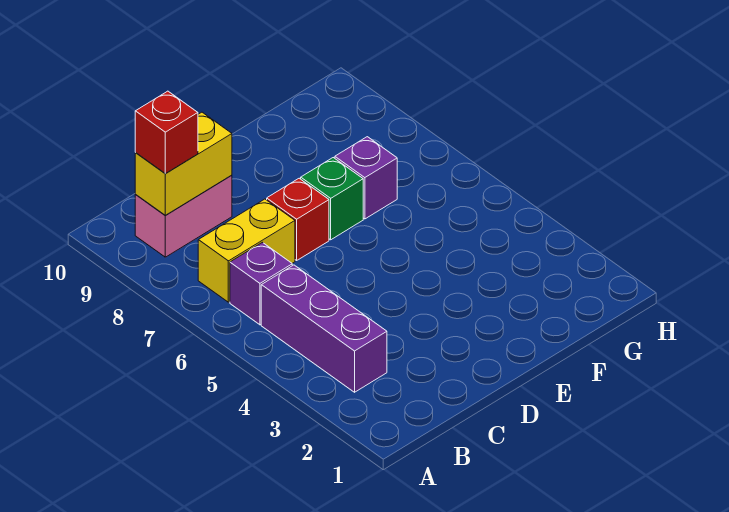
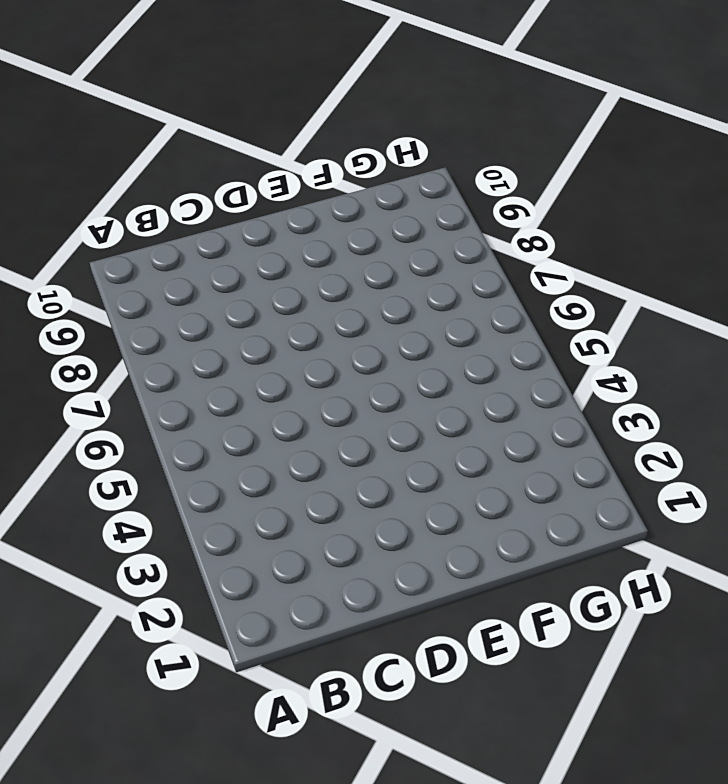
none -> purple brick B3:B5 level 1
none -> purple brick B6 level 1

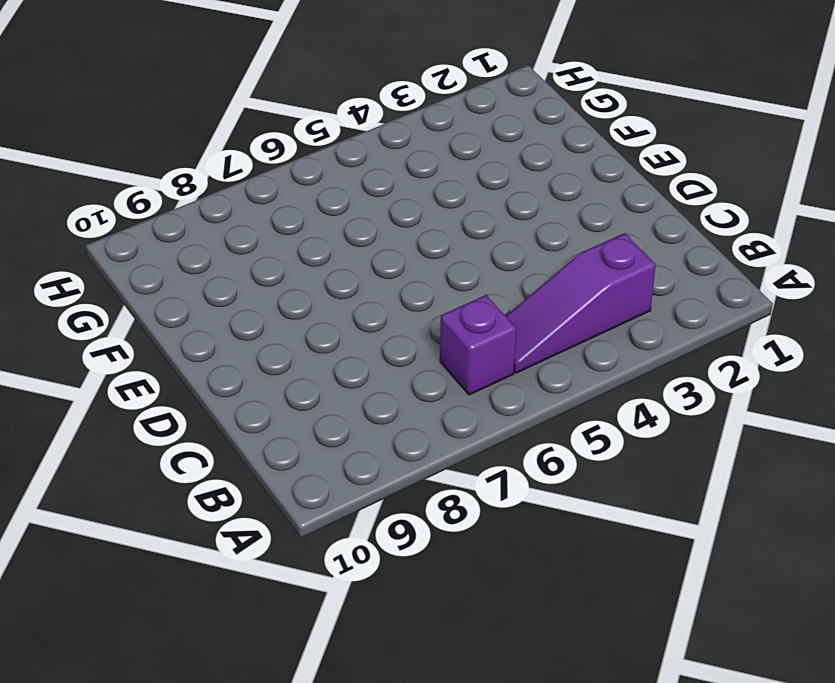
purple slope B3:B5 level 1 top 3 -> purple brick B3:B5 level 1
none -> yellow brick B7:C7 level 1
none -> pink brick B9:C9 level 1

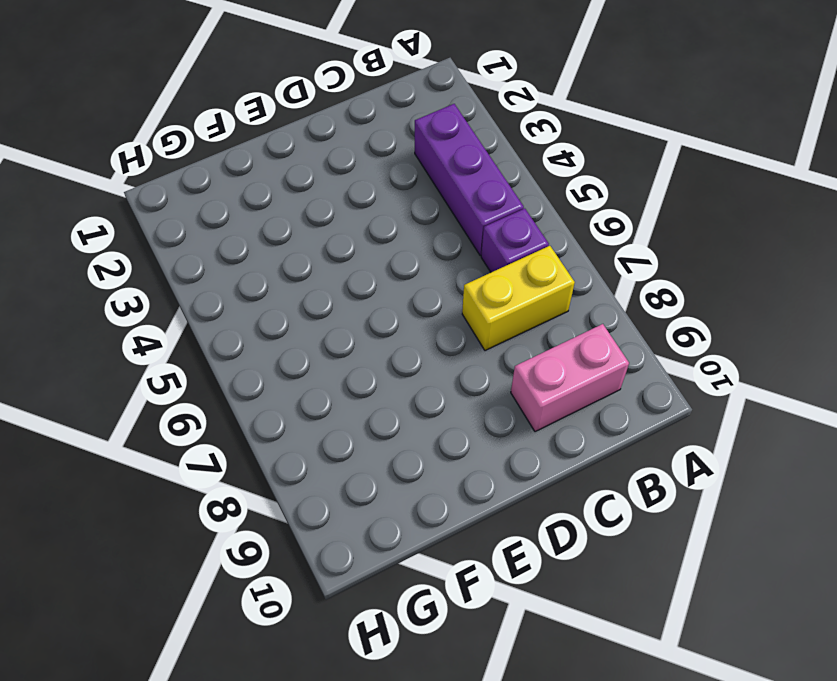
none -> red brick D7 level 1
none -> green brick E7 level 1

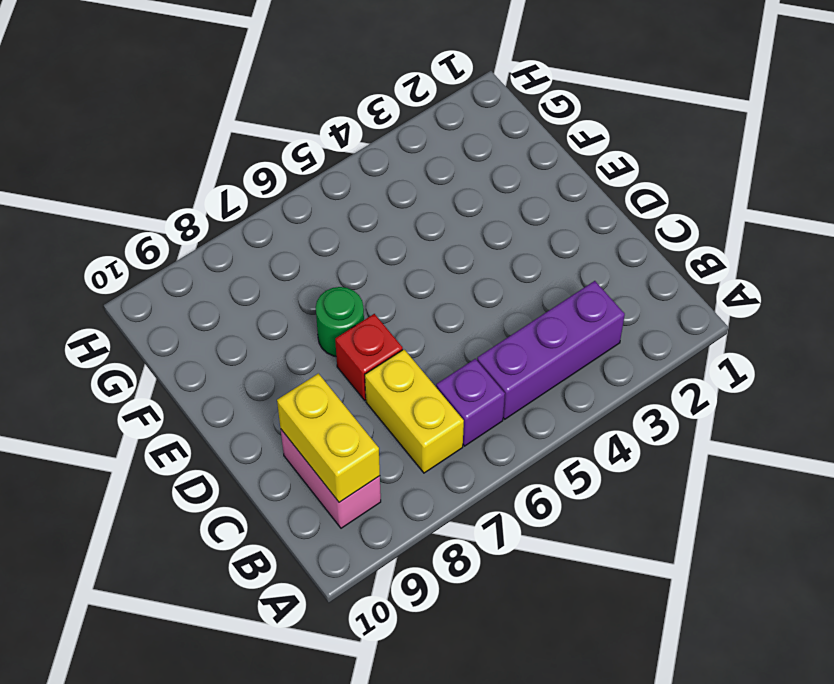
green round brick E7 level 1 -> green brick E7 level 1
none -> purple brick F7 level 1
none -> red brick B9 level 3

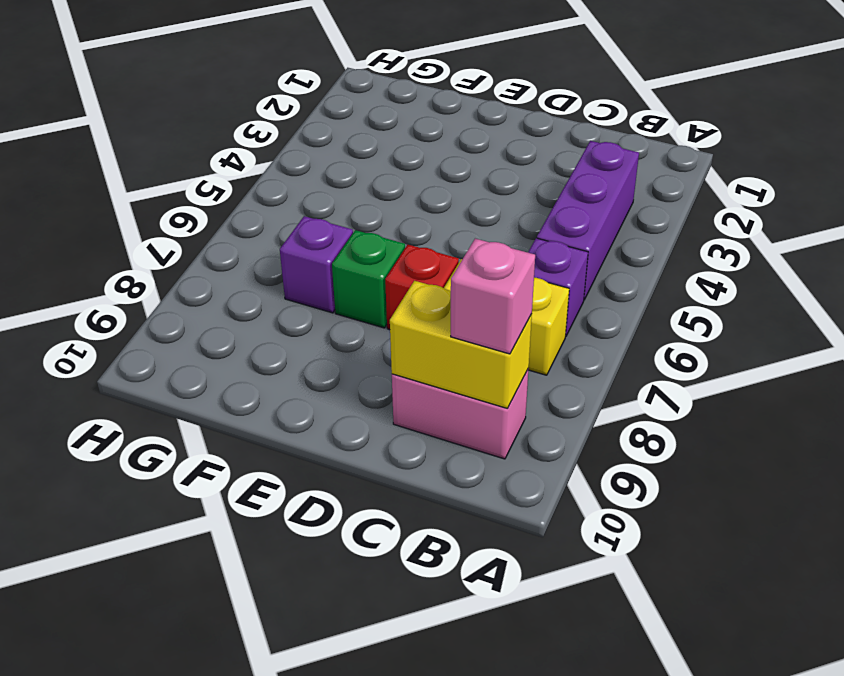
pink brick B9 level 3 -> red brick B9 level 3

